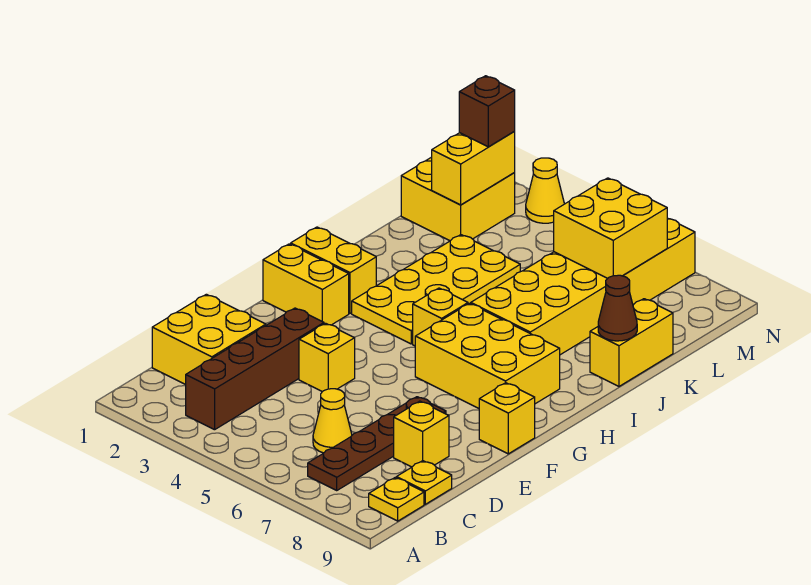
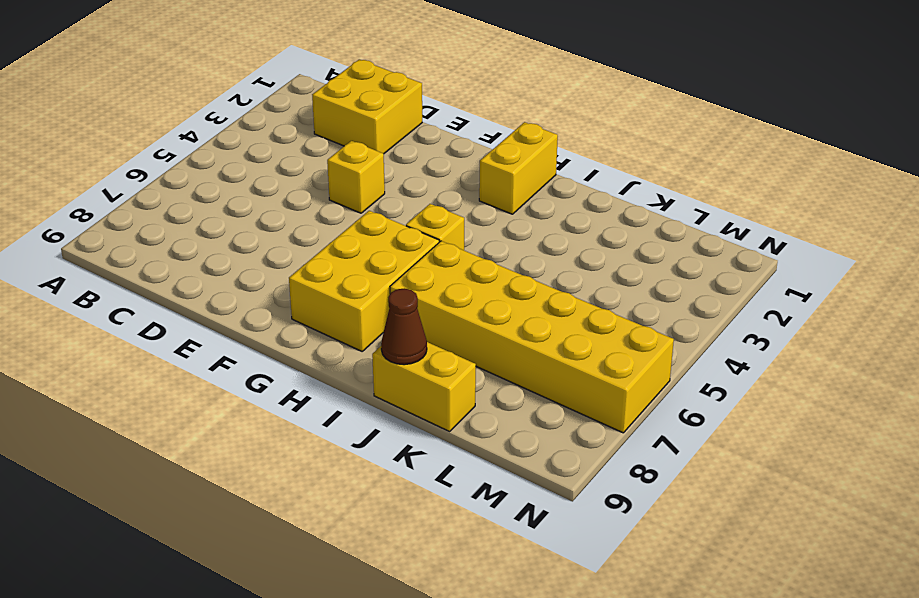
none -> brown brick B3:E3 level 1
none -> brown plate B7:E7 level 1
none -> yellow plate B9 level 1

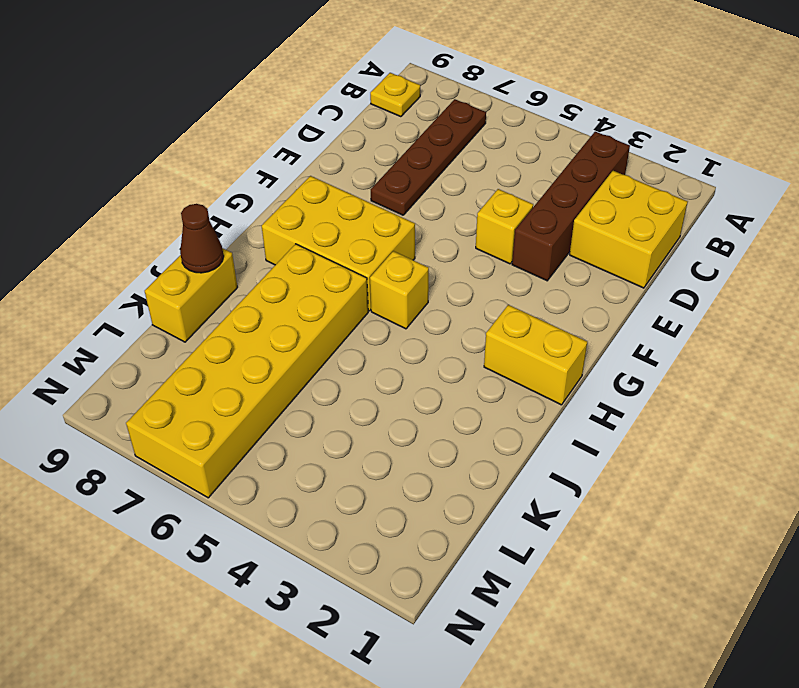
none -> yellow cone C6 level 1
none -> yellow plate C9 level 1
none -> yellow brick D8 level 1

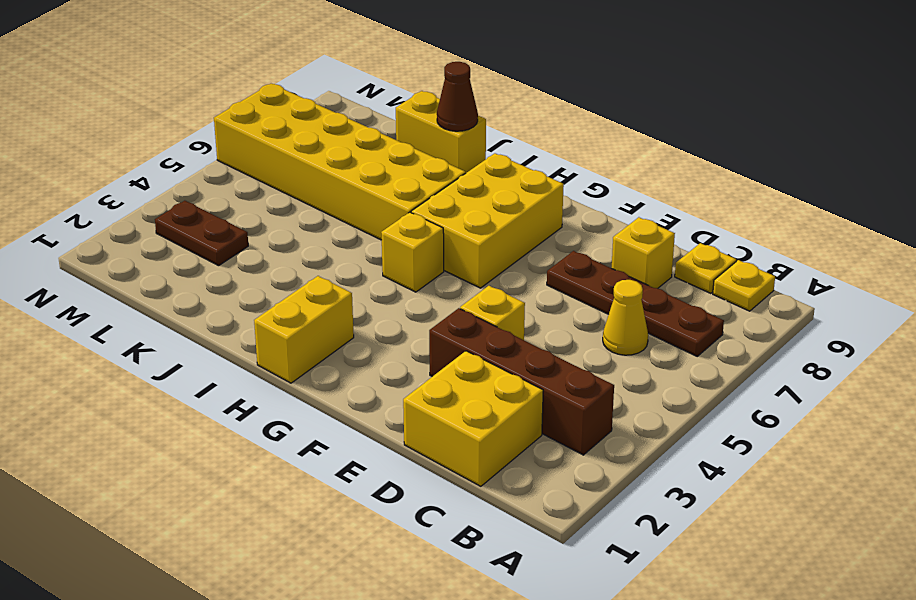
brown plate L3:M3 level 1 -> none
none -> yellow brick F9 level 1
none -> yellow brick G1:G2 level 1
none -> yellow plate H3:K4 level 1

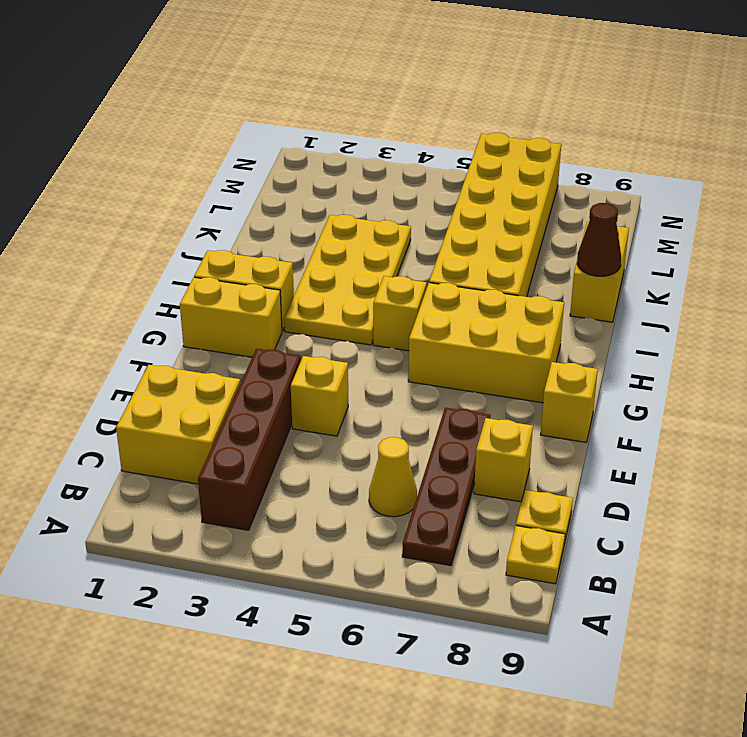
none -> yellow brick L1:M2 level 1
none -> yellow cone N3 level 1
none -> yellow brick L2:M2 level 2

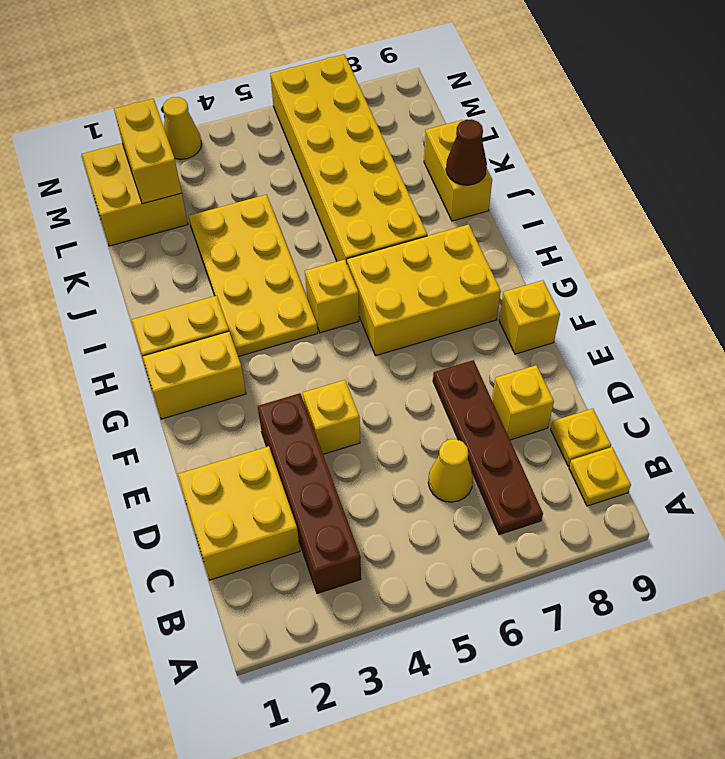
none -> yellow brick L6:M7 level 2
none -> brown brick M2 level 3

